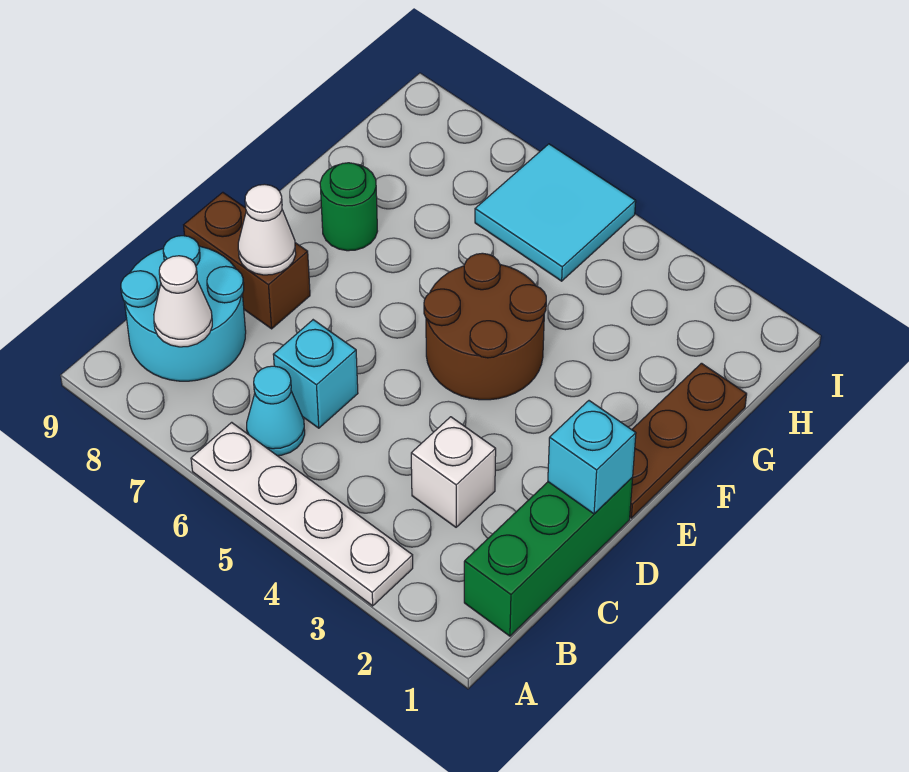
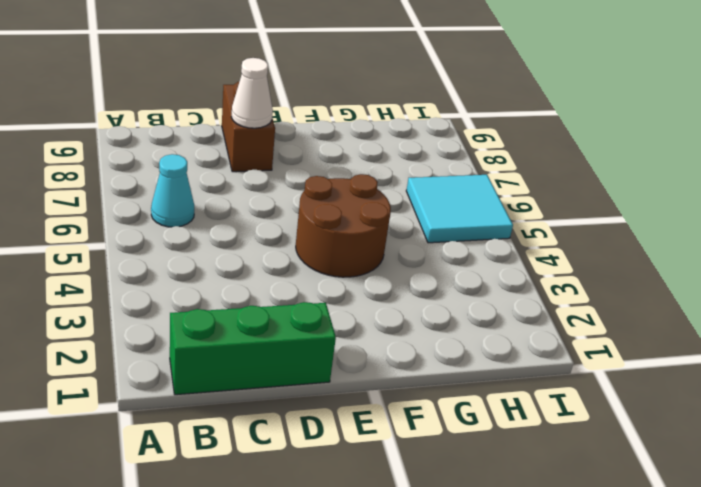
none -> white plate A3:A6 level 1
none -> cyan round brick B8:C9 level 1
none -> white brick C3 level 1

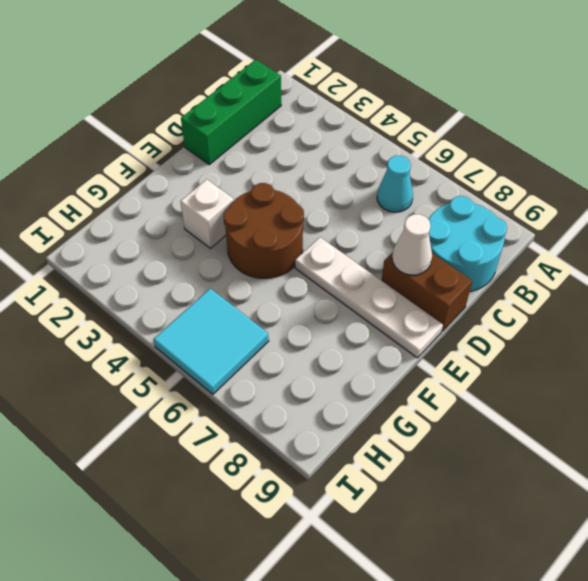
white plate E6:E9 level 1 -> white plate A3:A6 level 1
white brick F3 level 1 -> white brick C3 level 1
none -> cyan brick C6 level 1
none -> brown plate E1:G1 level 1
none -> green round brick F8 level 1

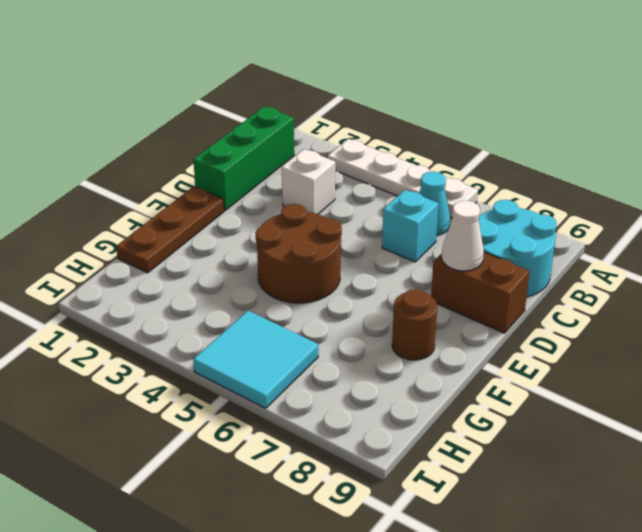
brown round brick F8 level 1 -> green round brick F8 level 1
none -> white cone B8 level 2
none -> cyan brick D1 level 2

